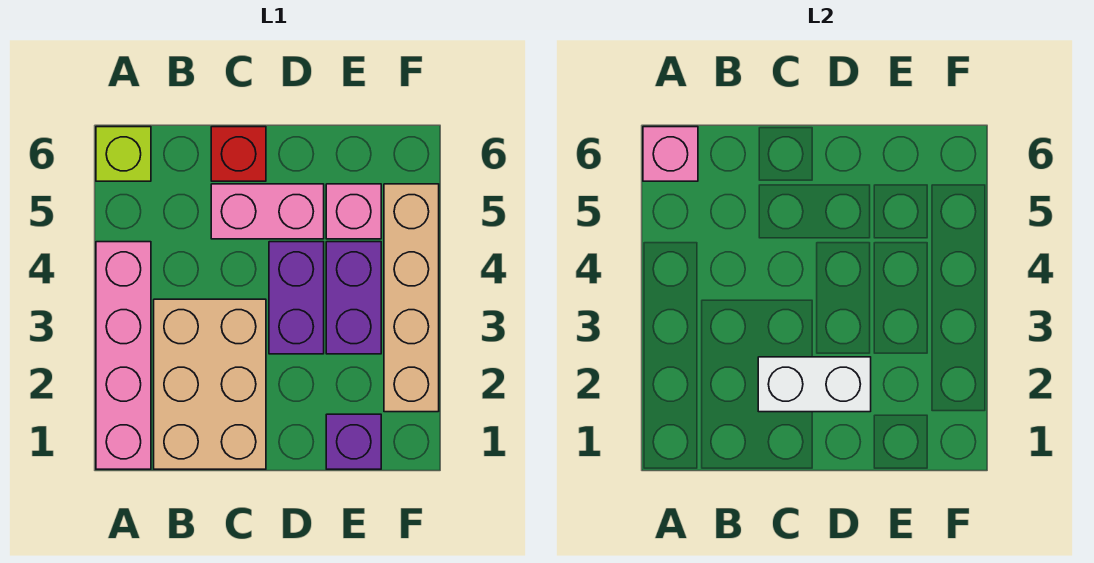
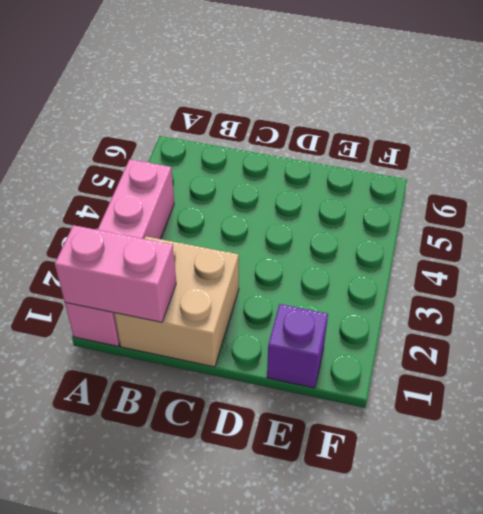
pink brick A1:B1 level 2 -> pink brick C5:D5 level 1
tan brick B1:C2 level 1 -> tan brick B1:C3 level 1
none -> lime brick A6 level 1
none -> red brick C6 level 1
none -> purple brick D3:D4 level 1

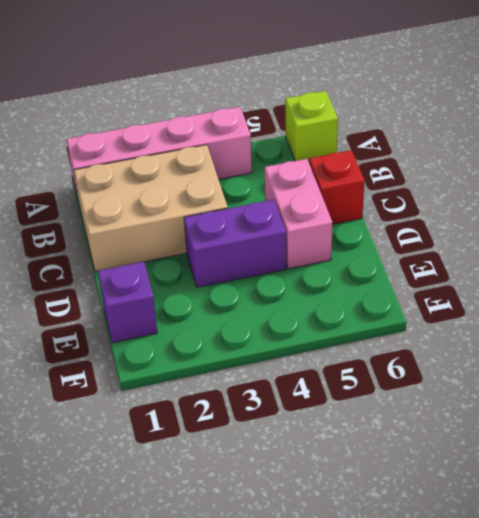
none -> purple brick E3:E4 level 1
none -> pink brick E5 level 1
none -> tan brick F2:F5 level 1

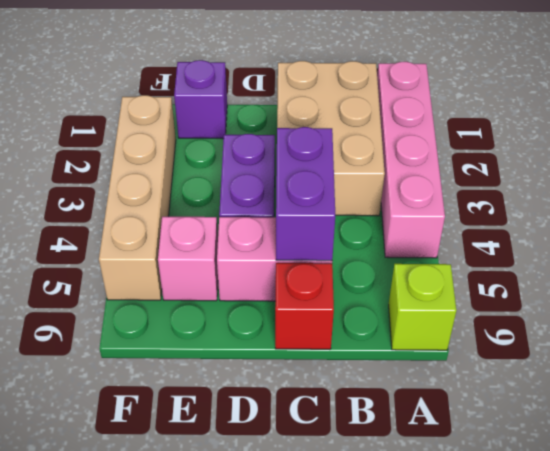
purple brick C4:C5 level 2 -> purple brick E3:E4 level 1
none -> pink brick A6 level 2
none -> white brick C2:D2 level 2

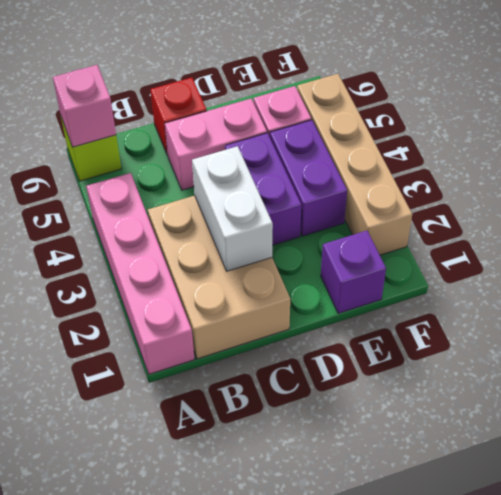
white brick C2:C3 level 2 -> white brick C2:D2 level 2

